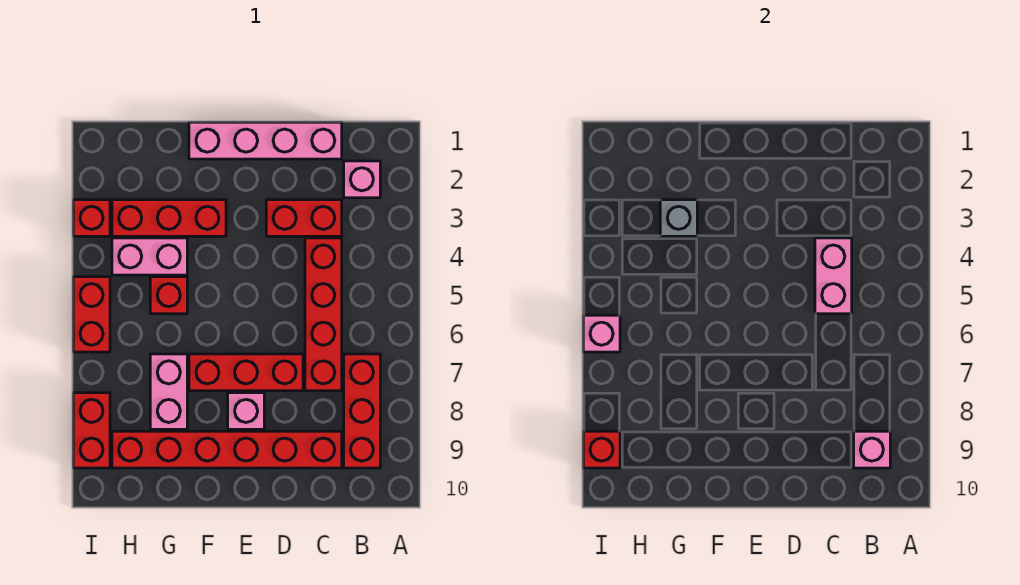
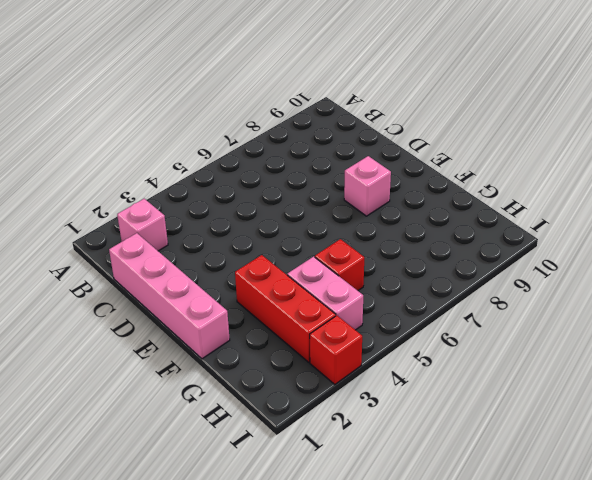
none -> red brick B7:B9 level 1
none -> red brick C3:D3 level 1
none -> red brick C4:C7 level 1

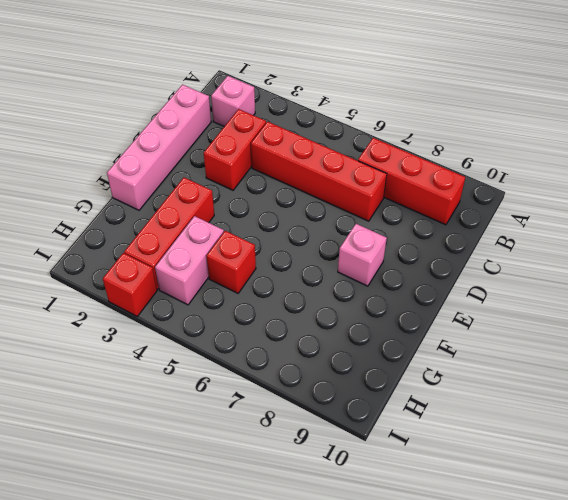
none -> red brick C9:H9 level 1
none -> red brick D7:F7 level 1
none -> pink brick G7:G8 level 1

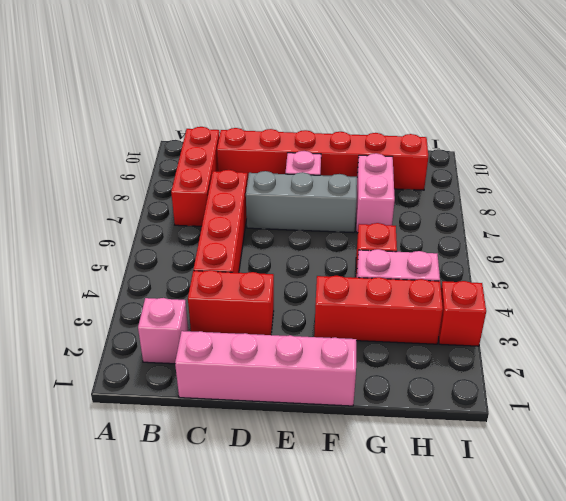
grey brick D7:F7 level 1 -> red brick D7:F7 level 1
none -> red brick I5:I6 level 1
none -> red brick I8:I9 level 1
none -> pink brick B9 level 2

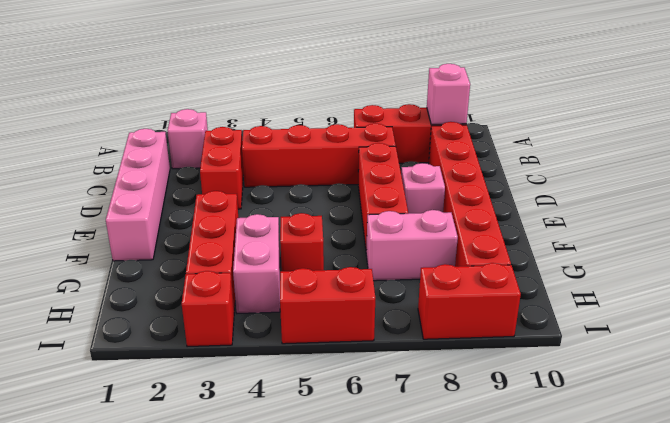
none -> pink brick C4:C5 level 2
none -> grey brick G3 level 2
none -> pink brick I6 level 2

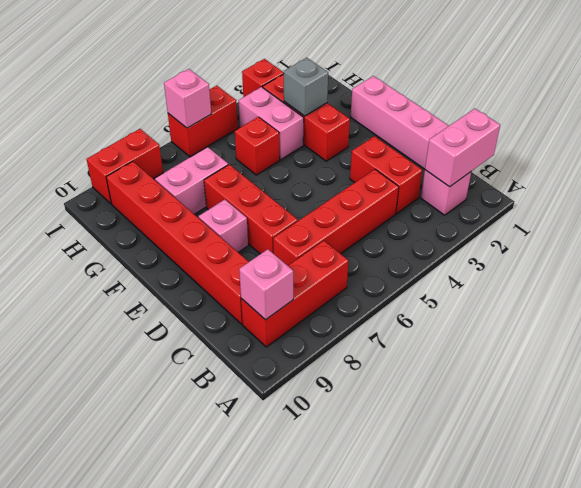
pink brick B1:B2 level 2 -> pink brick C4:C5 level 2
none -> red brick I9 level 2

